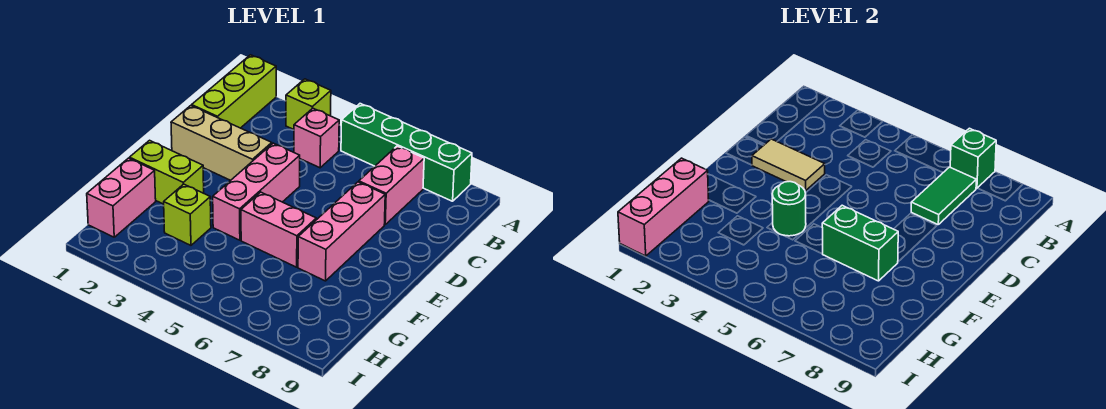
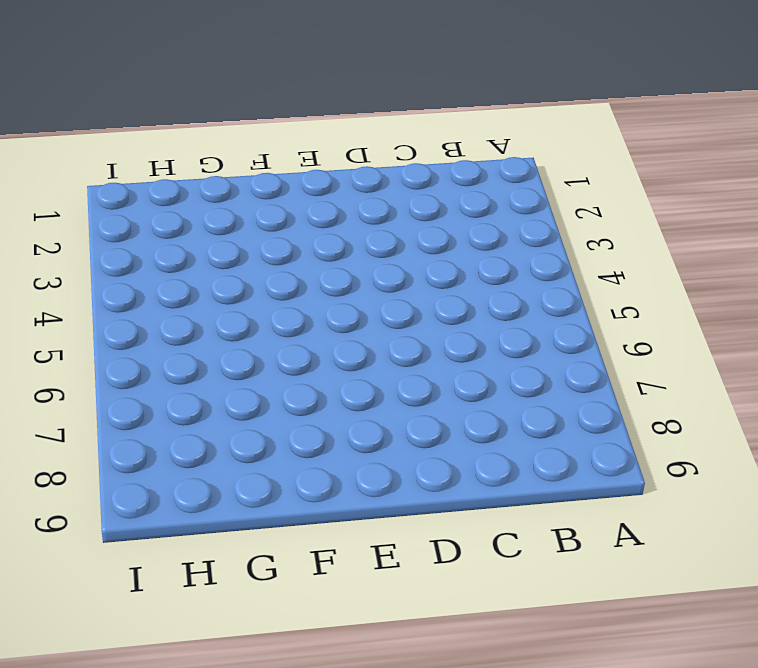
none -> lime brick A1:C1 level 1
none -> lime brick A3 level 1
none -> green brick A5:A8 level 1

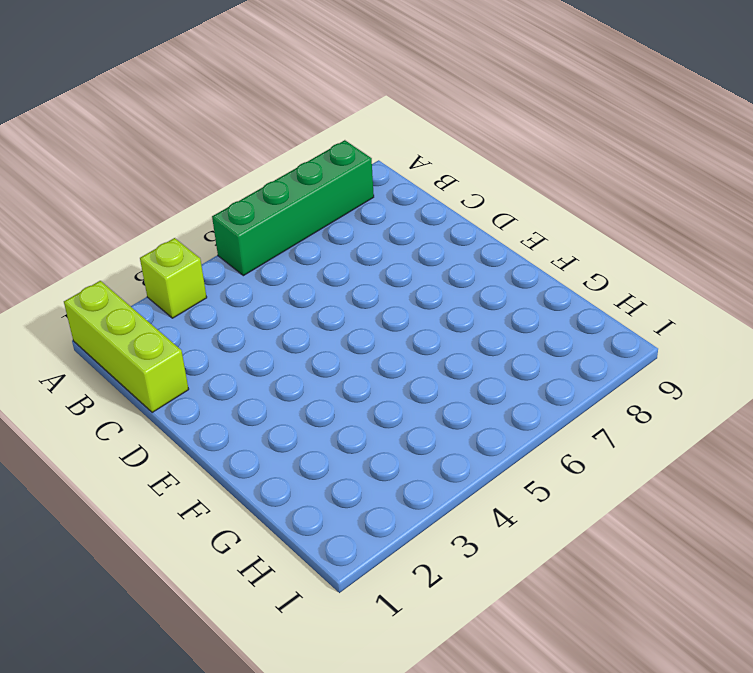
none -> pink brick B4 level 1
none -> pink brick B7:C7 level 1
none -> tan brick D1:D3 level 1

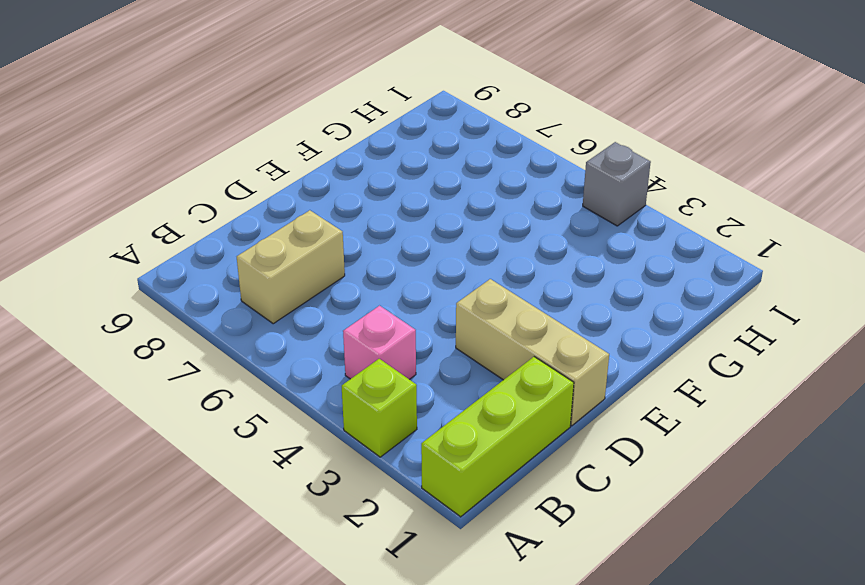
tan brick B7:C7 level 1 -> pink brick B7:C7 level 1
grey brick I4 level 1 -> none
none -> green brick A5:A8 level 1
none -> pink brick D4:F4 level 1
none -> pink brick D7:F7 level 1

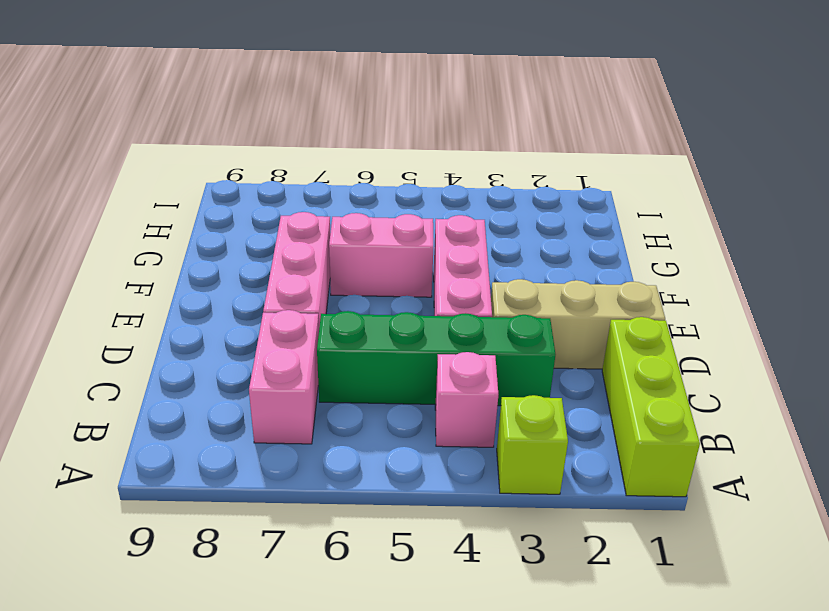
green brick C3:C6 level 1 -> green brick A5:A8 level 1
none -> lime brick F1:F2 level 1
none -> pink brick G1:H1 level 1
none -> lime brick G3 level 1

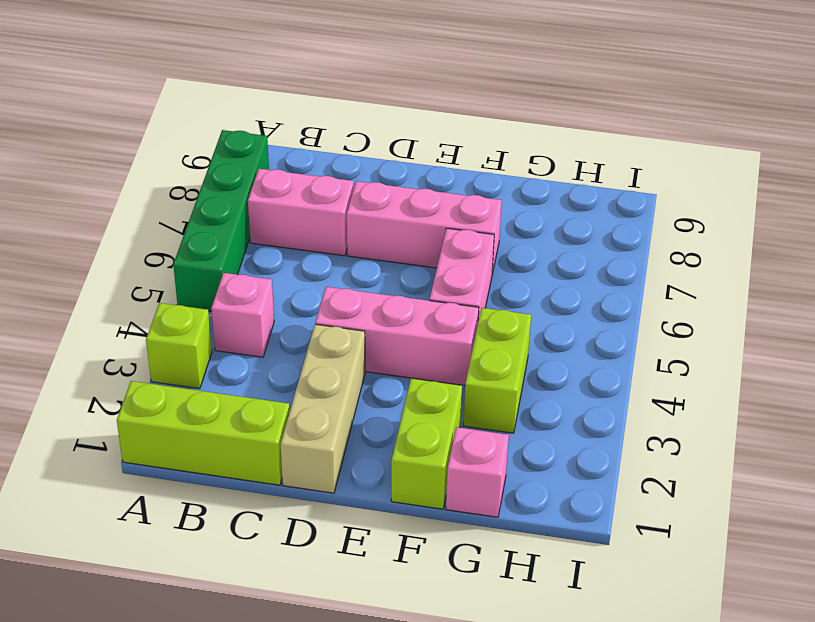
pink brick G1 level 1 -> pink brick G1:H1 level 1
lime brick G3:G4 level 1 -> lime brick G3 level 1
none -> green brick A7 level 2
none -> green tile B7:C7 level 2
none -> tan tile D2:D3 level 2

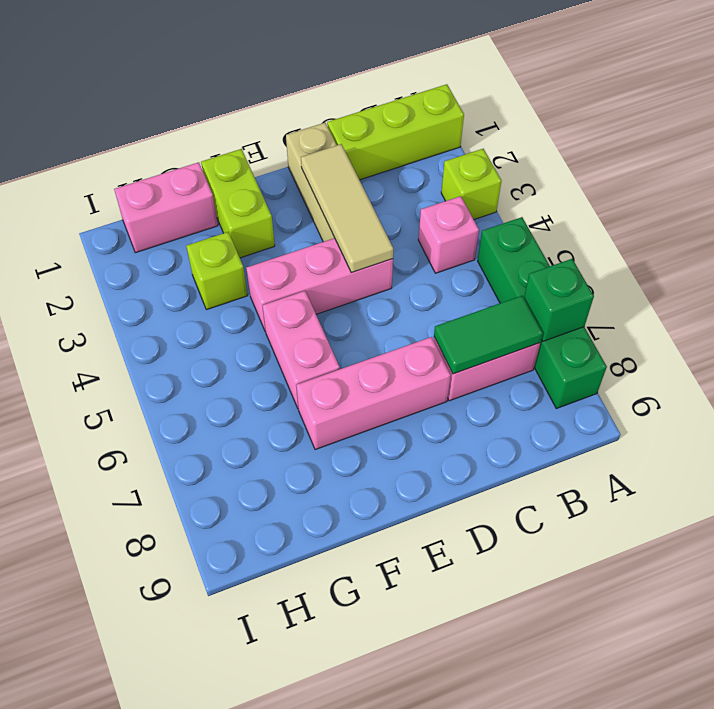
tan tile D2:D4 level 2 -> tan tile D2:D3 level 2
none -> green round brick F4 level 2
none -> green brick F6:F7 level 2
none -> pink brick G1:I1 level 2

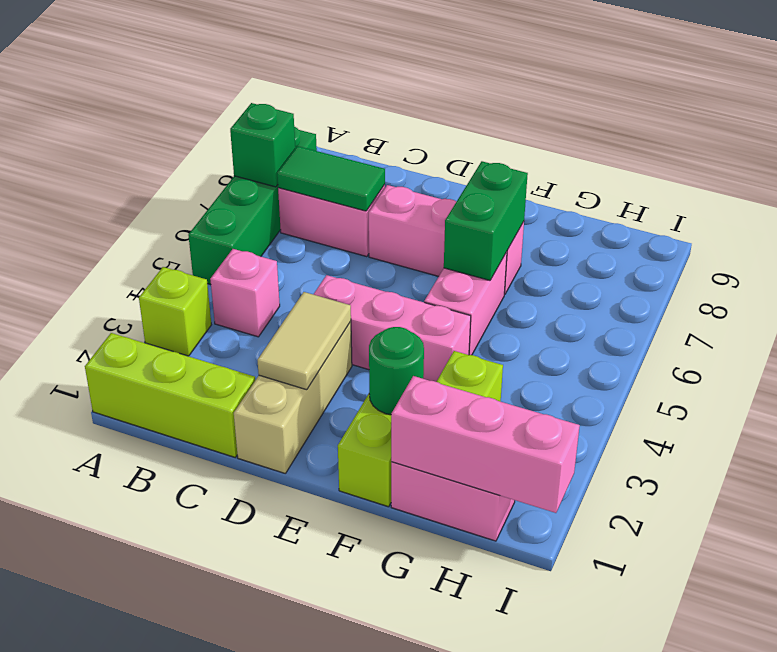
green round brick F2 level 2 -> green round brick F4 level 2

